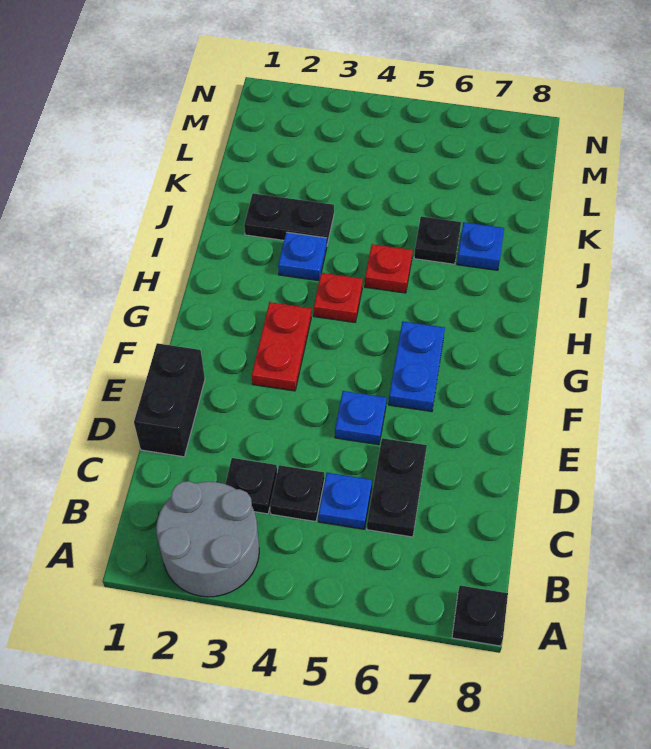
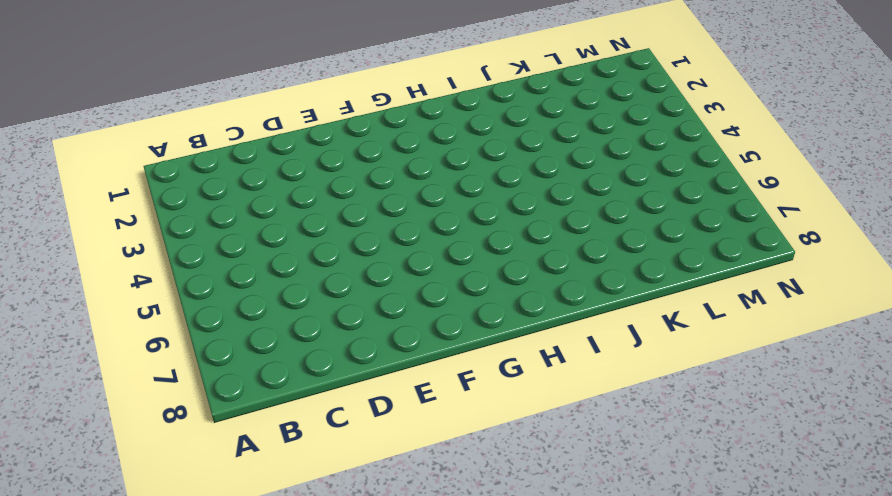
none -> grey round brick A2:B3 level 1
none -> black plate A8 level 1
none -> black plate C3 level 1

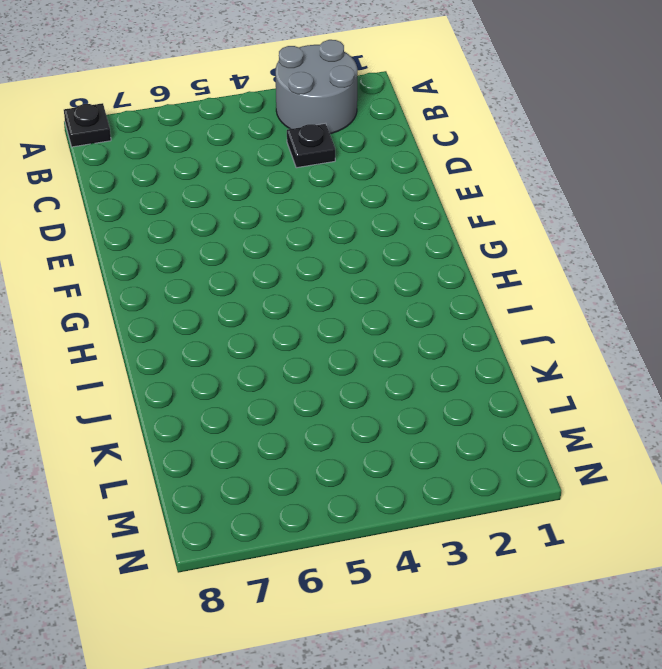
none -> black plate C4 level 1
none -> blue plate C5 level 1
none -> black plate C6:D6 level 1

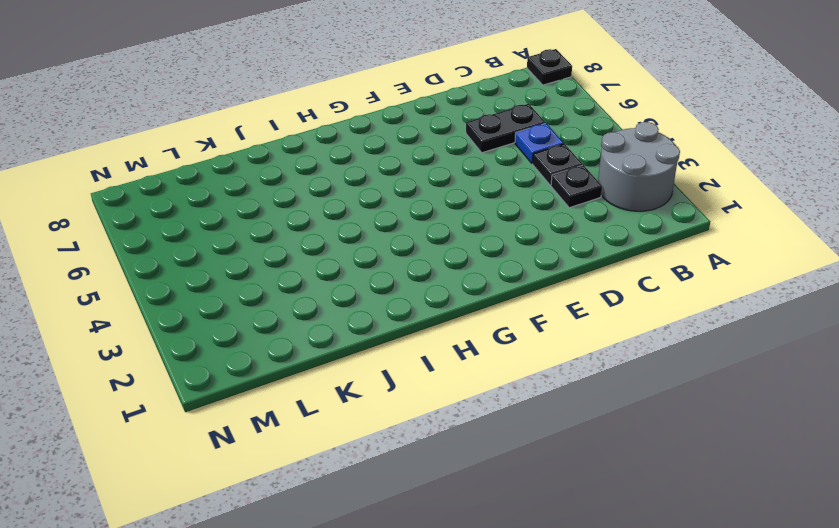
none -> black brick D1:E1 level 1
none -> blue plate E5 level 1
none -> red plate F3:G3 level 1

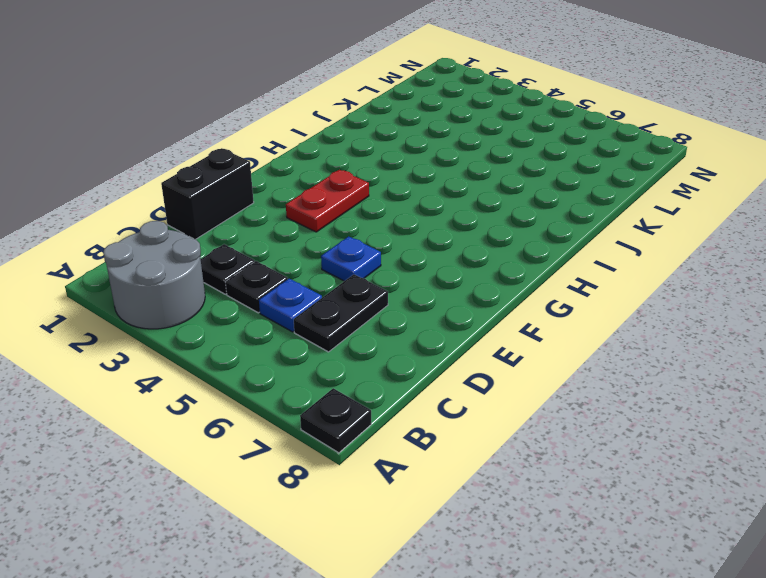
none -> blue plate F6:G6 level 1
none -> red plate H4 level 1
none -> blue plate I3 level 1

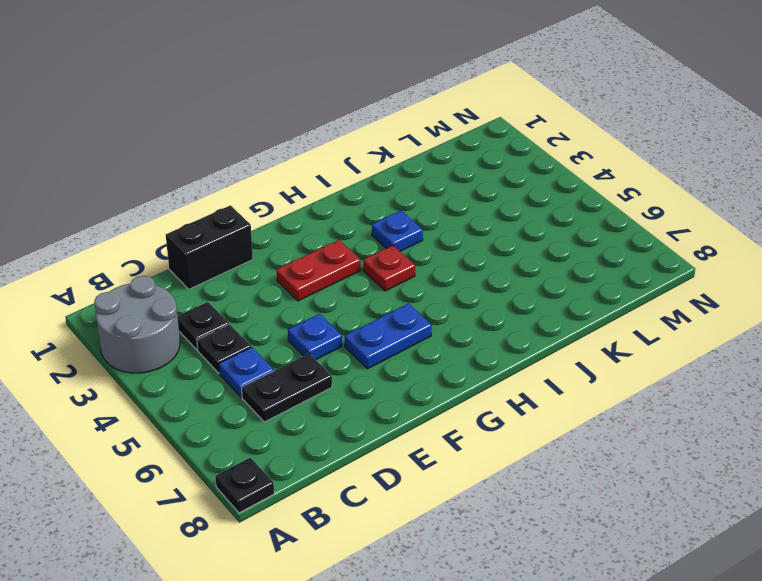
none -> red plate I5 level 1
none -> black plate J2:J3 level 1
none -> black plate J6 level 1

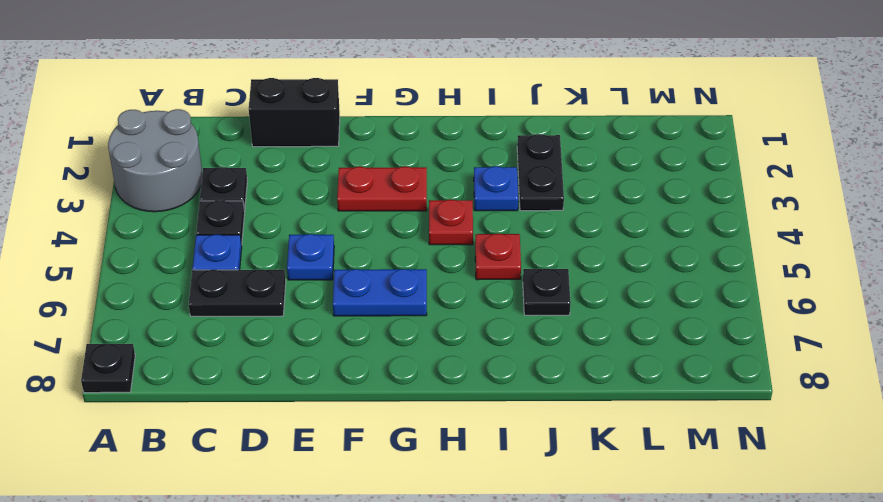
none -> blue plate J7 level 1

